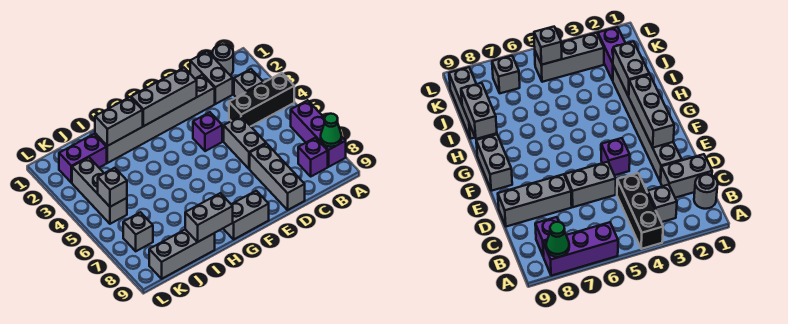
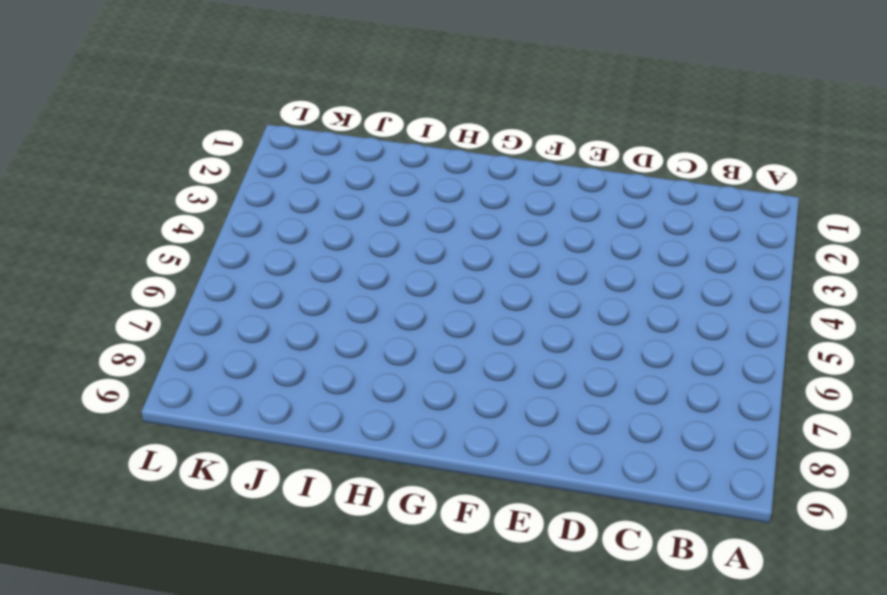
none -> black brick A4:C4 level 1
none -> purple brick A6:A8 level 1
none -> grey round brick B1 level 1

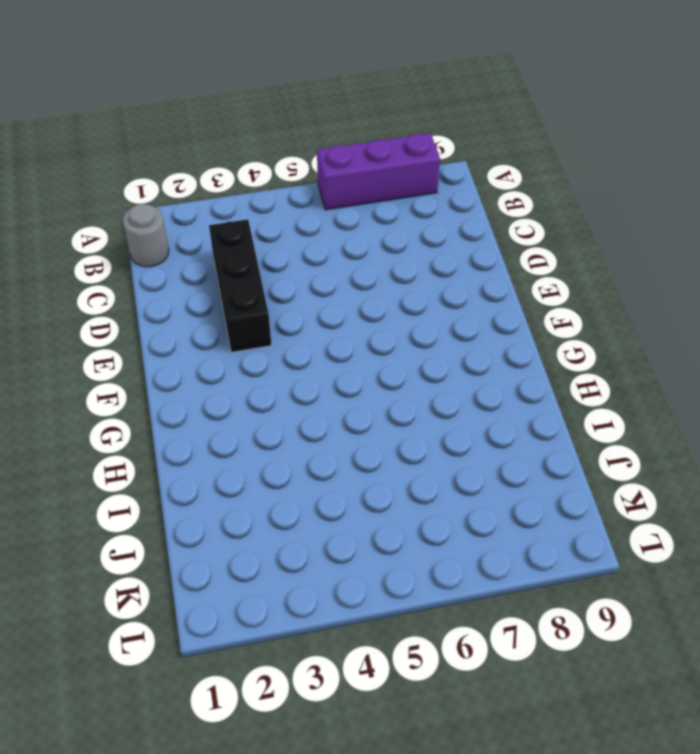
black brick C3:E3 level 1 -> black brick A4:C4 level 1
none -> grey brick B3 level 1
none -> purple brick B8 level 1
none -> grey brick C1:C2 level 1

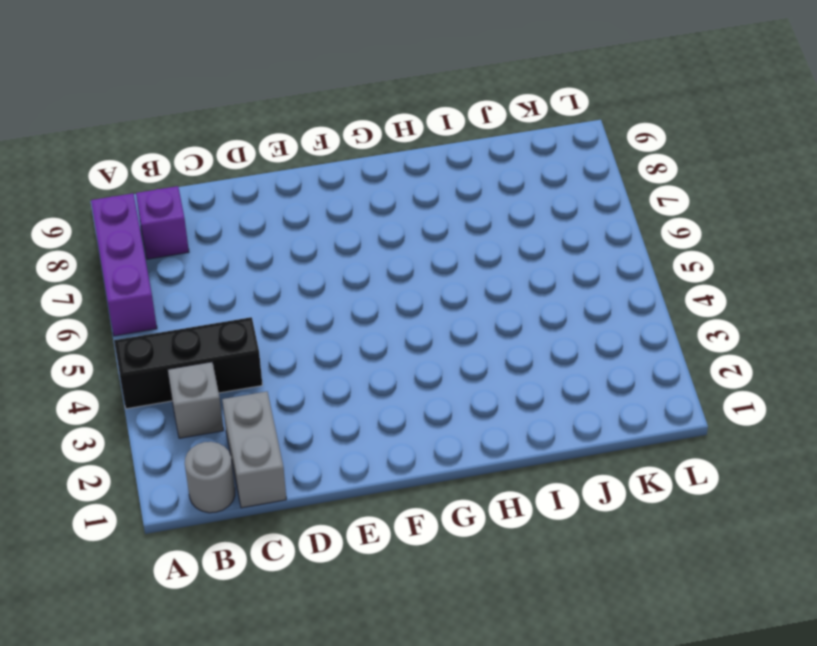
none -> grey brick D2:I2 level 1
none -> grey brick D5:D6 level 1
none -> grey brick D7:D9 level 1

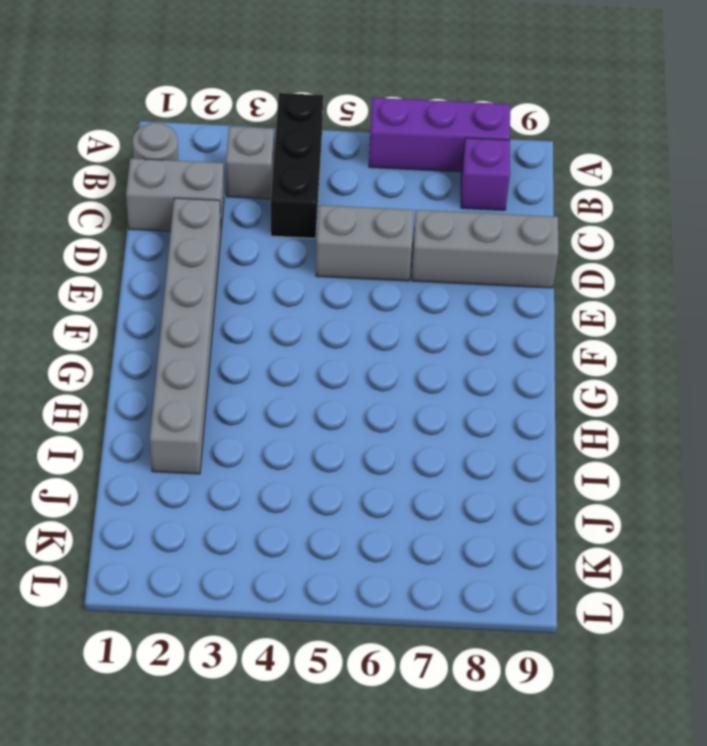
none -> purple brick E4 level 1
none -> grey brick F9:G9 level 1
none -> grey brick I9:K9 level 1

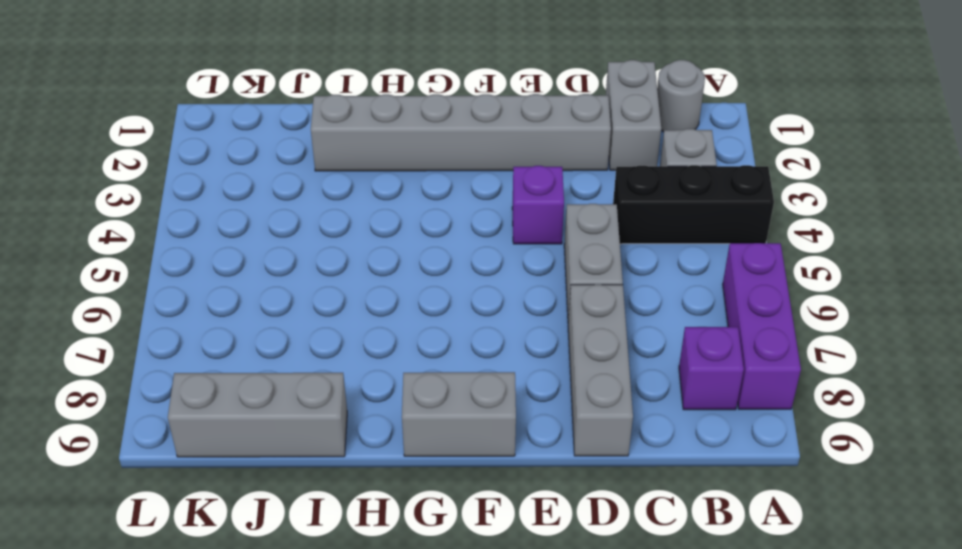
none -> purple brick J2:K2 level 1
none -> grey brick K3:K5 level 1
none -> grey brick K7 level 1

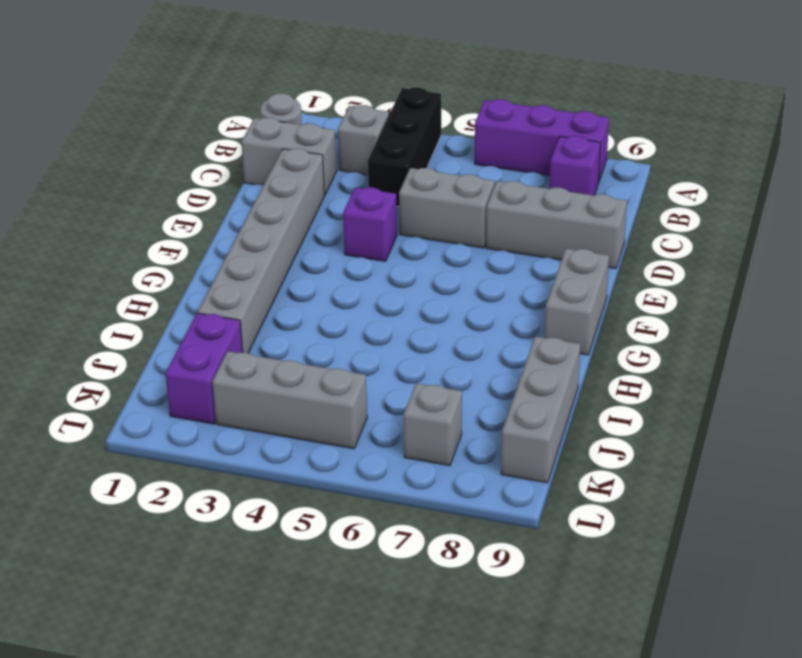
none -> green cone A8 level 2
none -> grey brick E2:G2 level 2
none -> grey brick H2:I2 level 2

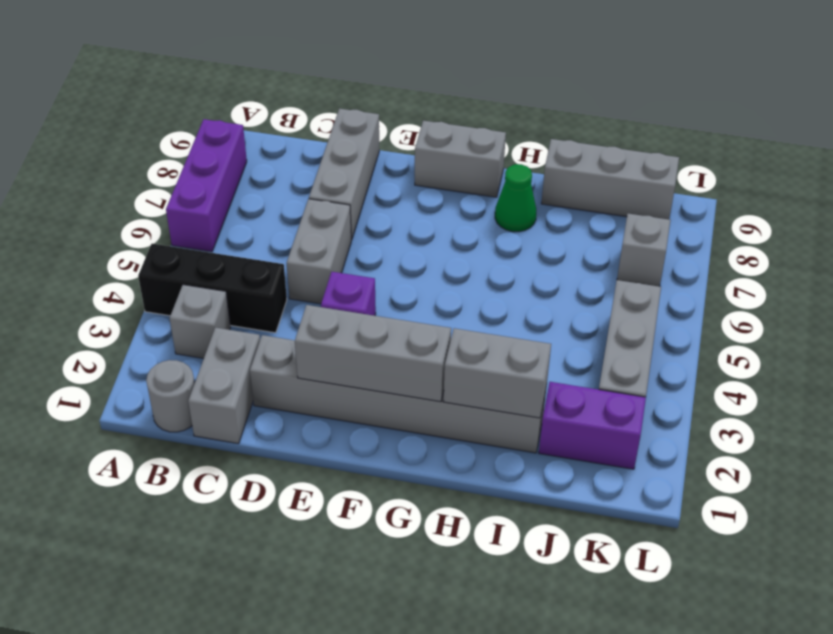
green cone H8 level 1 -> green cone A8 level 2
none -> purple brick B8 level 1
none -> grey brick H9:I9 level 2
none -> grey brick K5 level 2

